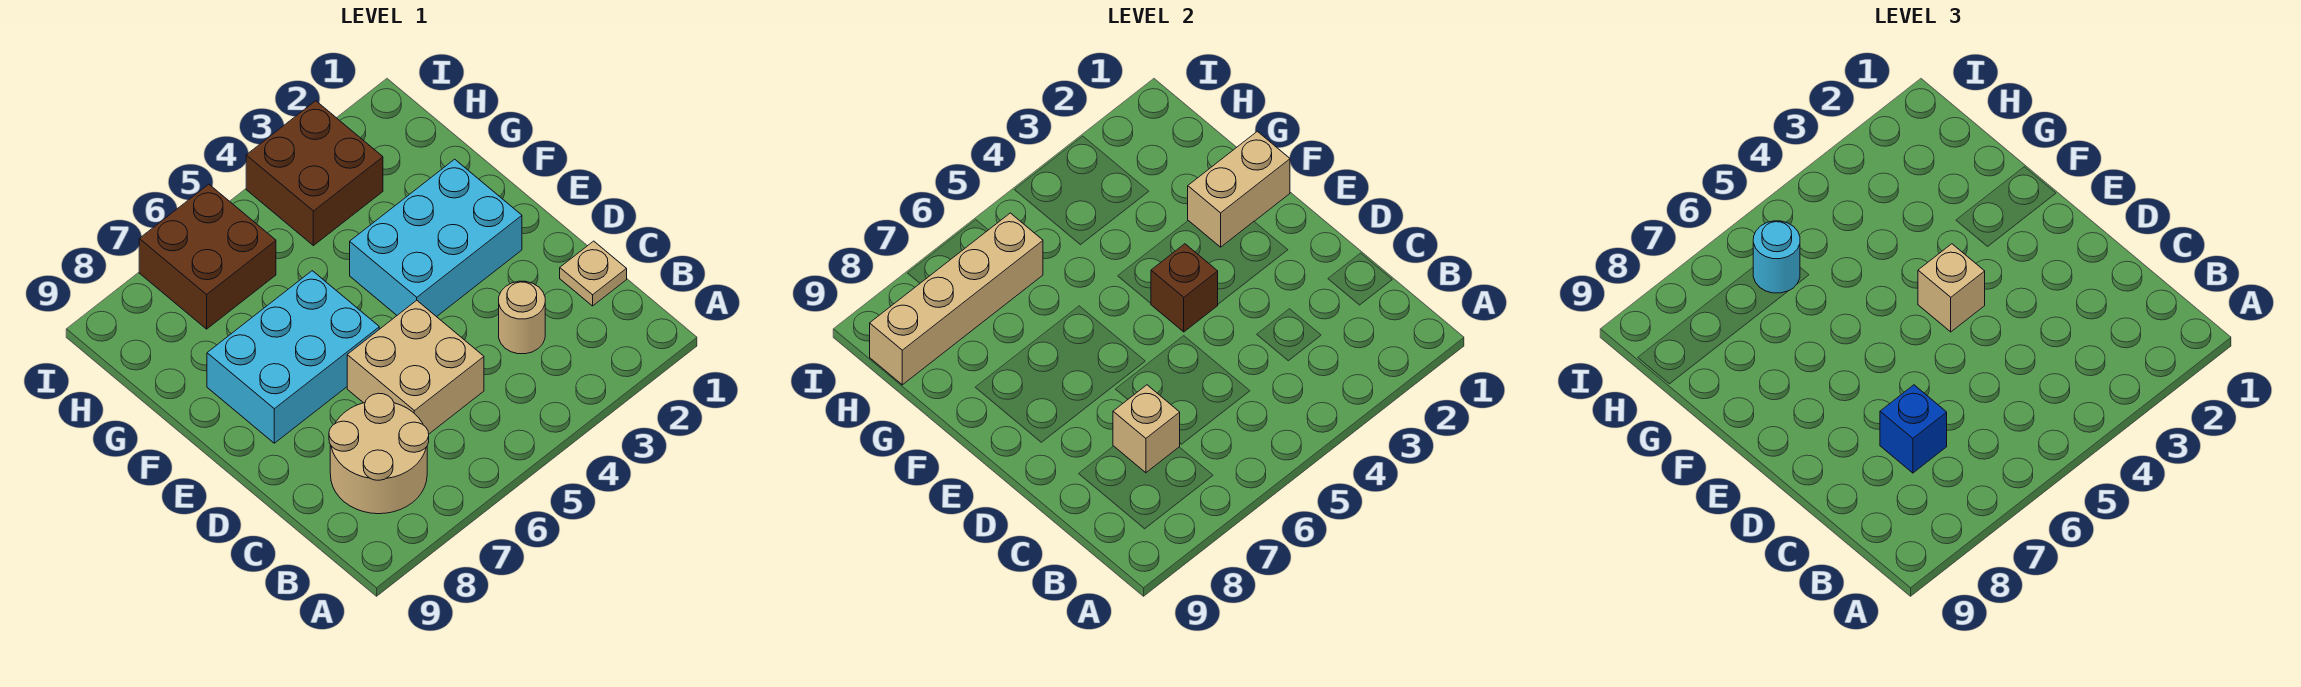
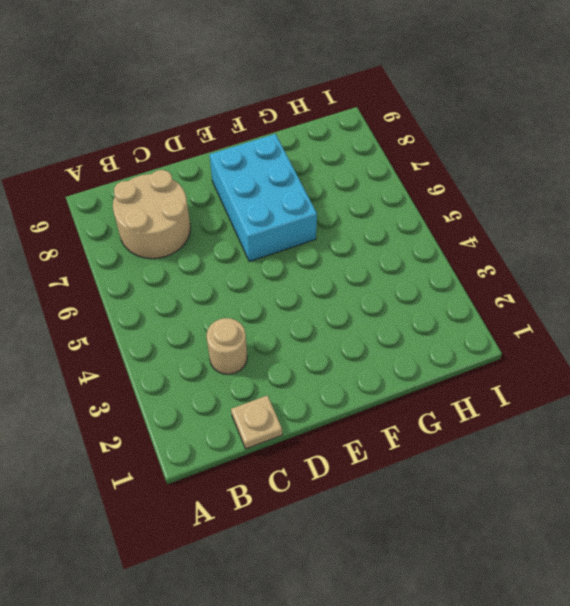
none -> tan brick C5:D6 level 1
none -> cyan brick E2:F4 level 1
none -> brown brick H3:I4 level 1

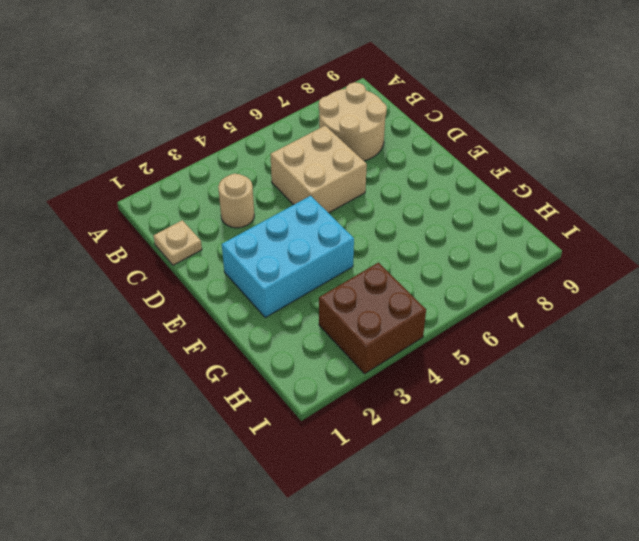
none -> cyan brick E6:F8 level 1
none -> brown brick H6:I7 level 1
none -> tan brick C7 level 2

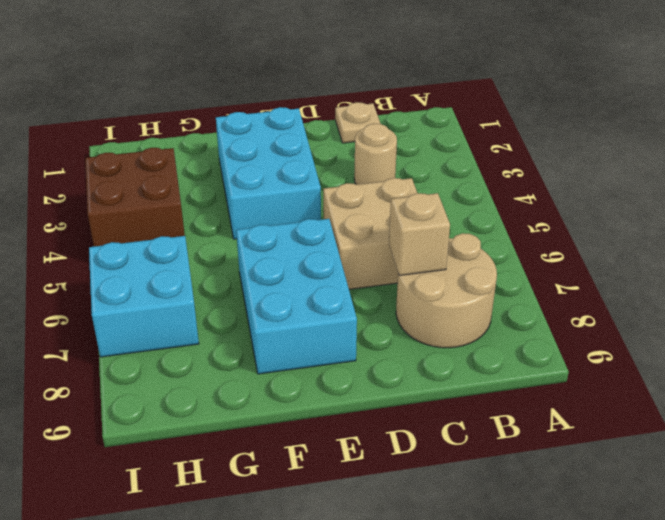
cyan brick H6:I7 level 1 -> brown brick H6:I7 level 1
none -> brown brick E4 level 2
none -> tan brick F1:F2 level 2
none -> tan brick H6:H9 level 2

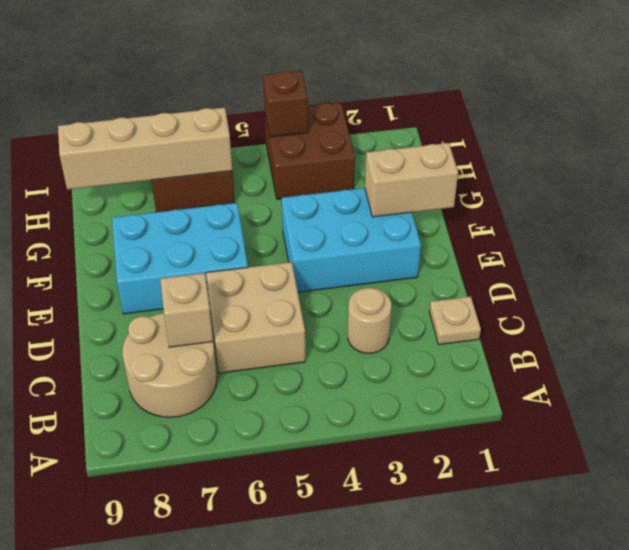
brown brick I4 level 2 -> brown brick E4 level 2
none -> blue brick C7 level 3
none -> tan brick E4 level 3
none -> cyan round brick H6 level 3

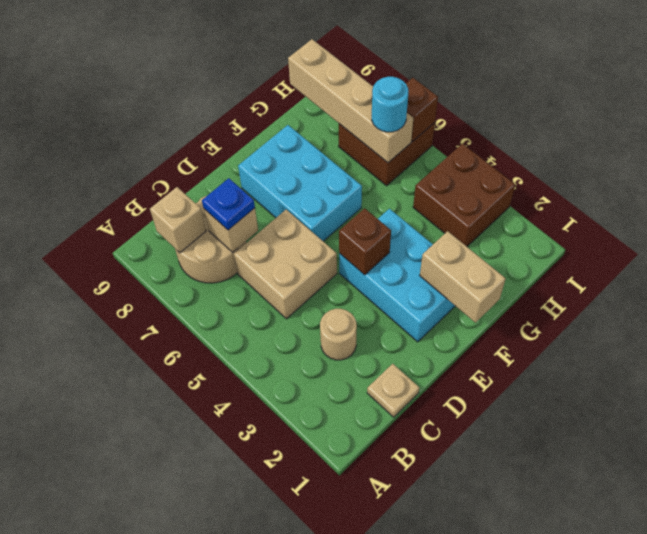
tan brick B8 level 2 -> tan brick E4 level 3
blue plate C7 level 3 -> blue brick C7 level 3
brown brick I6 level 2 -> none

